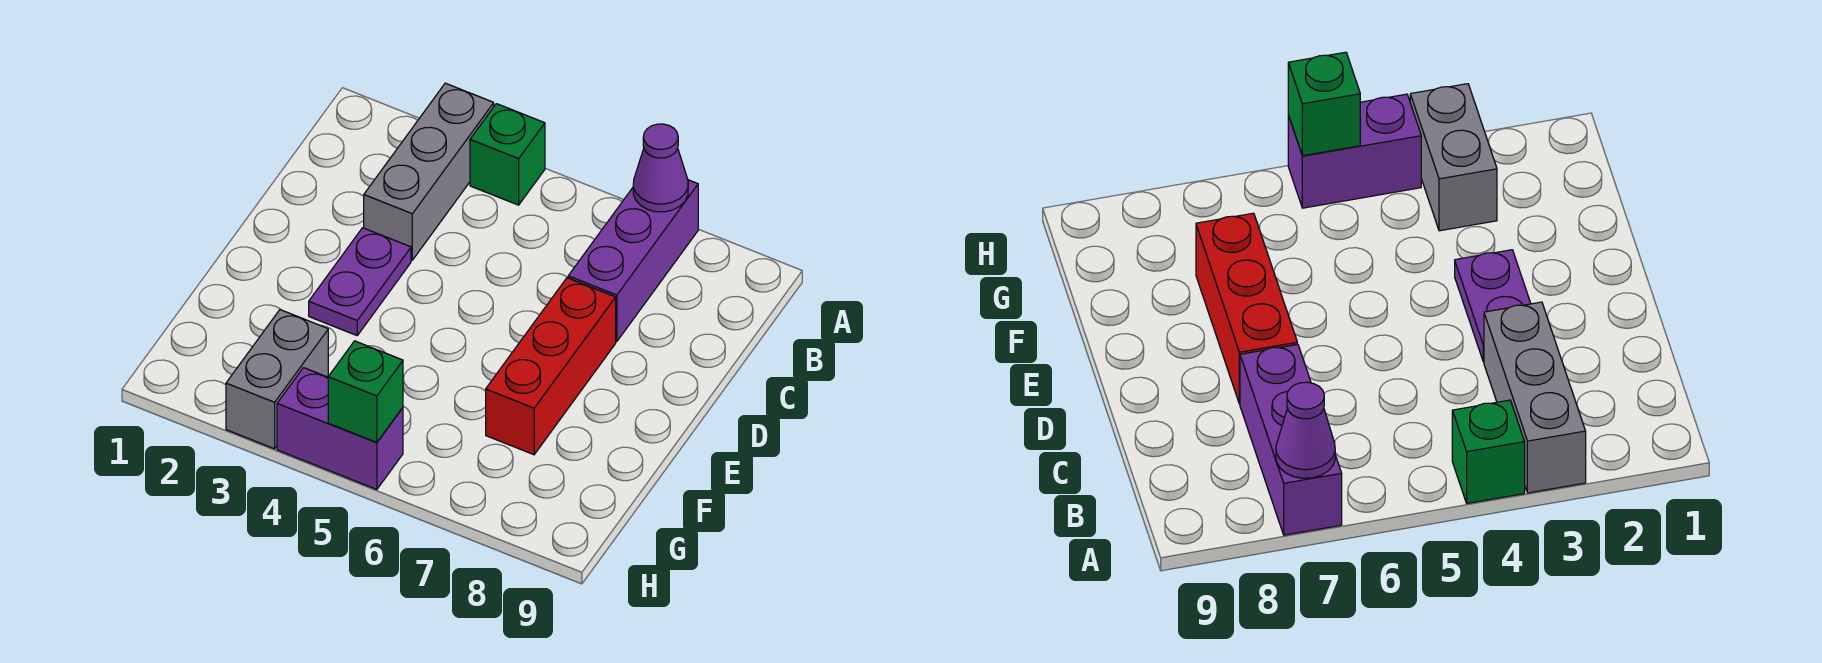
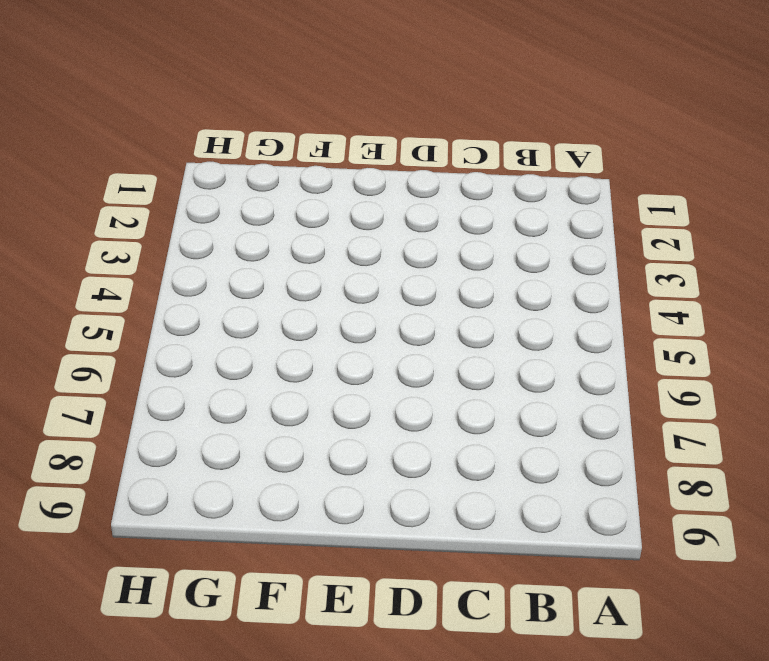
none -> grey brick A3:C3 level 1
none -> green brick A4 level 1

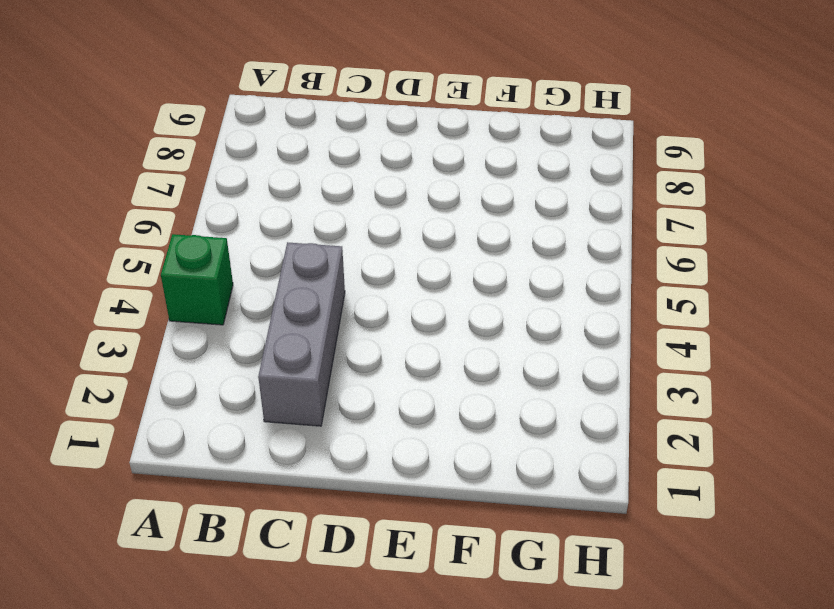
grey brick C2:C4 level 1 -> grey brick A3:C3 level 1
none -> purple brick A7:C7 level 1
none -> purple plate D3:E3 level 1

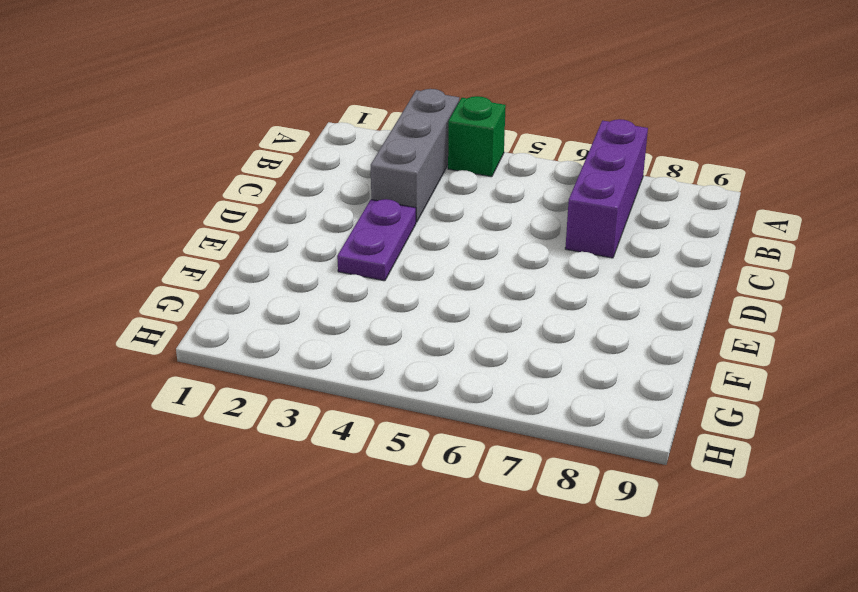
none -> red brick D7:F7 level 1
none -> grey brick G3:H3 level 1

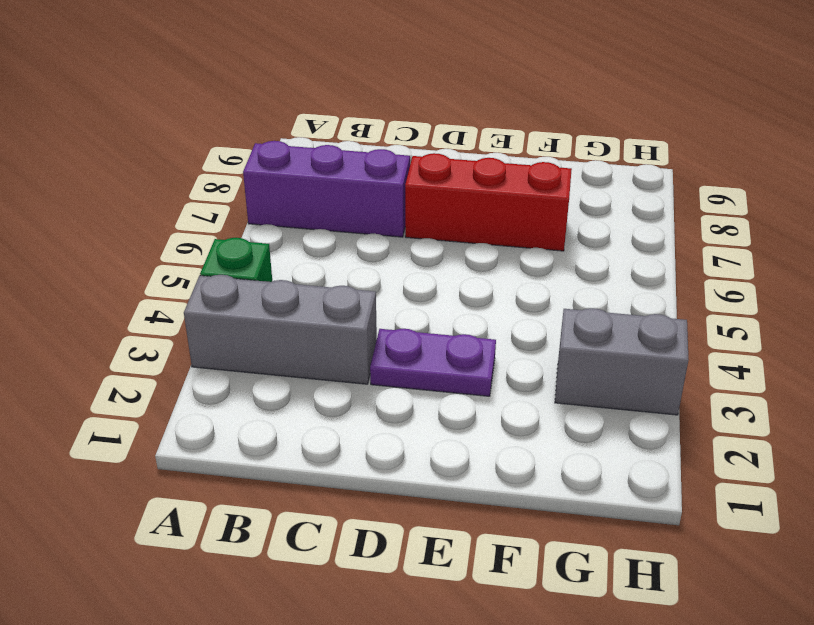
none -> purple brick H4:H5 level 1
none -> purple cone A7 level 2

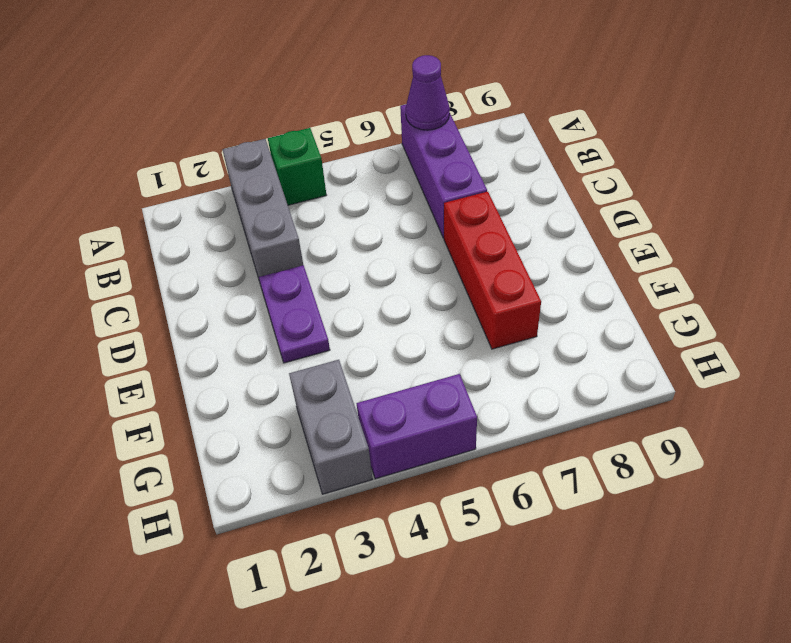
none -> green brick H5 level 2

